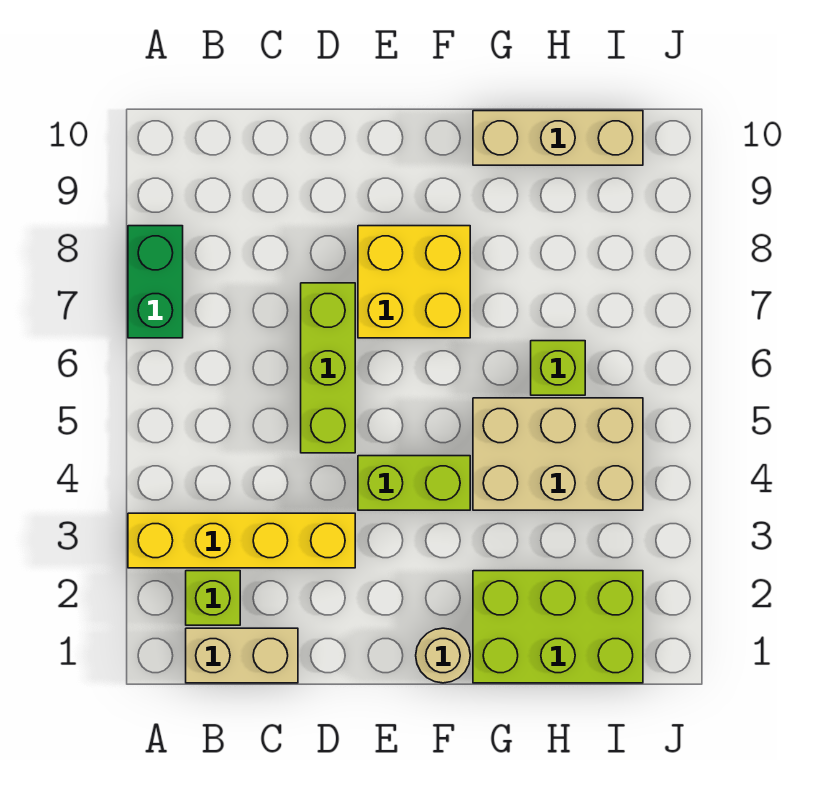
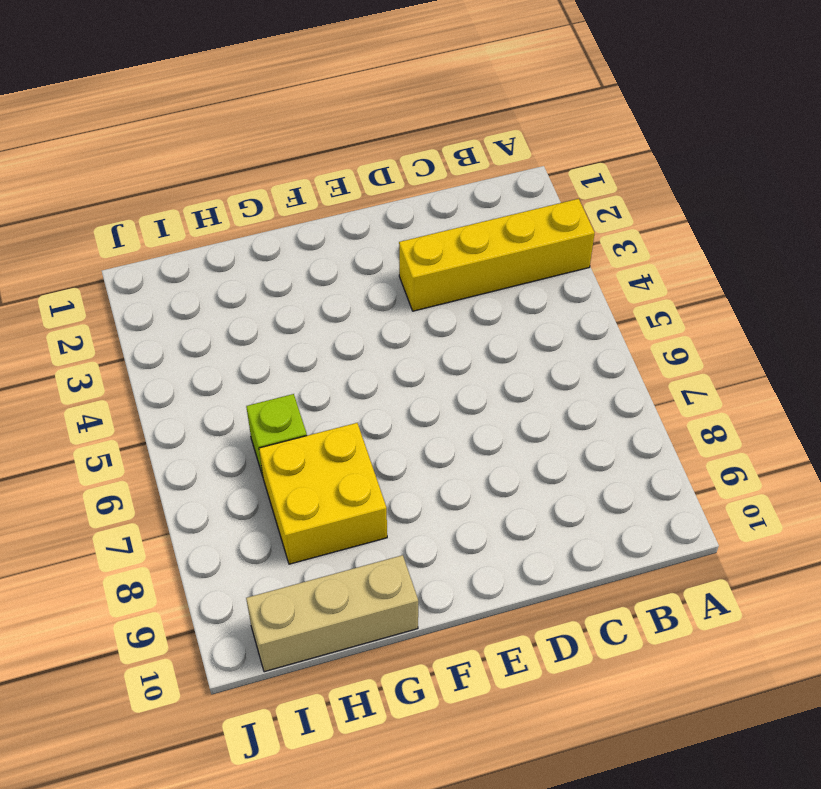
yellow brick G7:H8 level 1 -> yellow brick E7:F8 level 1
none -> green brick A7:A8 level 1
none -> tan brick B1:C1 level 1
none -> lime brick B2 level 1

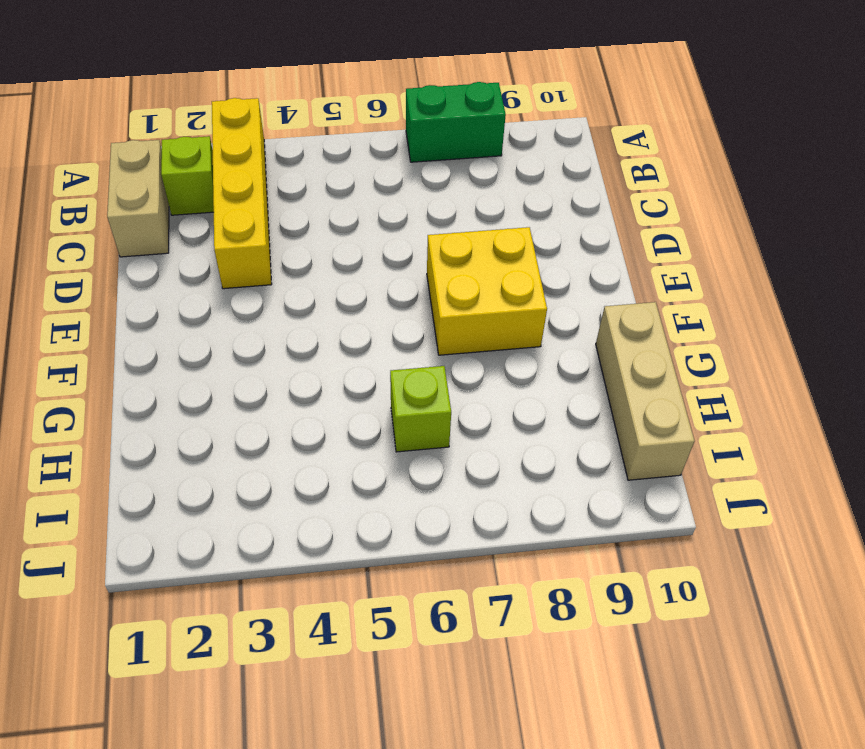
none -> lime brick D5:D7 level 1
none -> lime brick E4:F4 level 1
none -> tan round brick F1 level 1

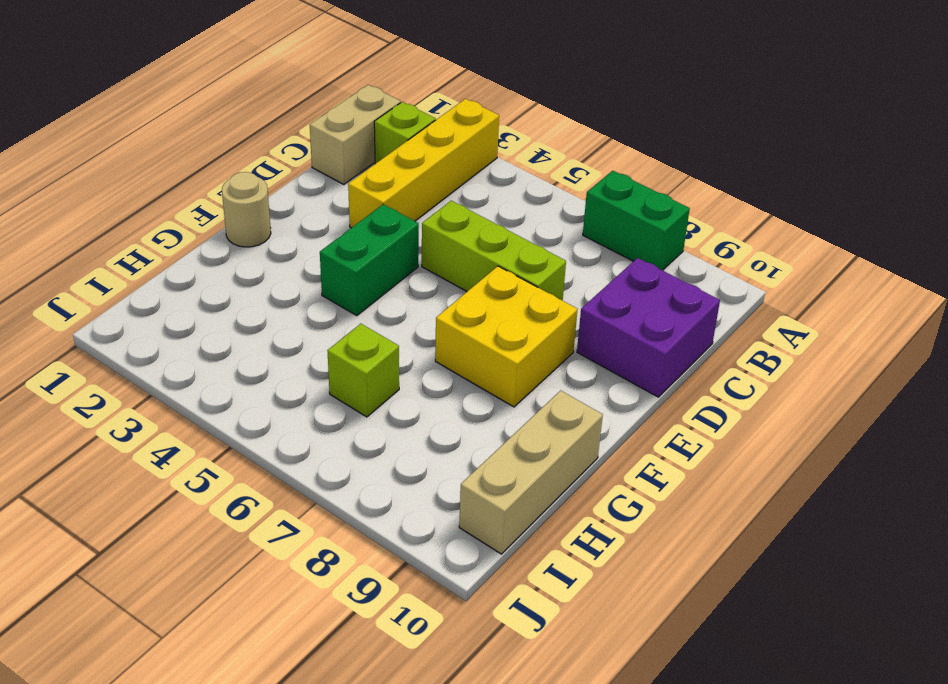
purple brick C9:D10 level 1 -> none
green brick E4:F4 level 1 -> lime brick E4:F4 level 1
none -> lime brick G1:I2 level 1
none -> tan brick G4:I5 level 1

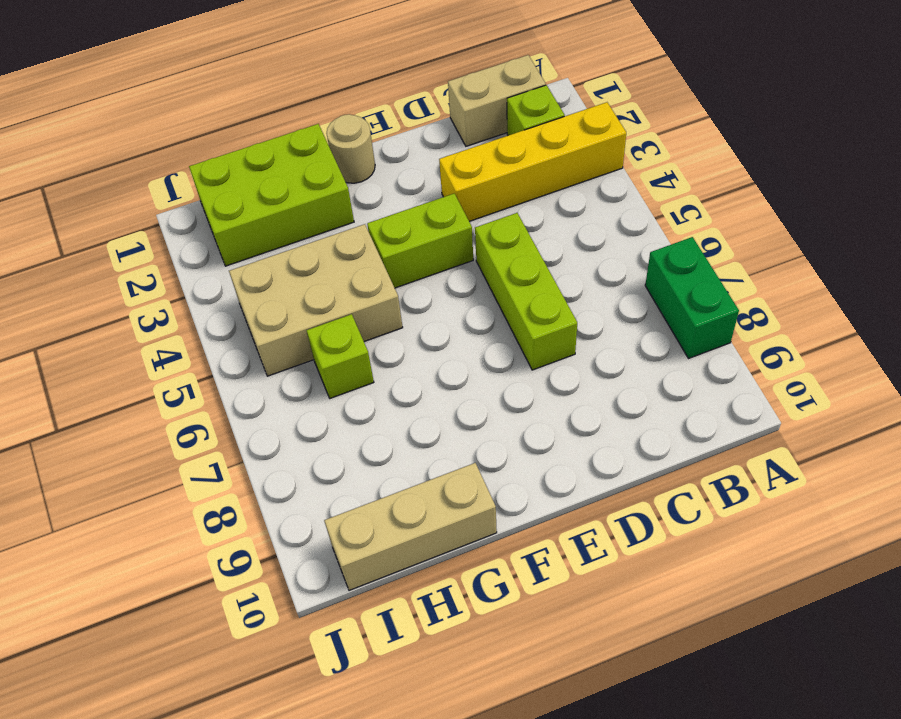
none -> yellow brick E7:F8 level 1

